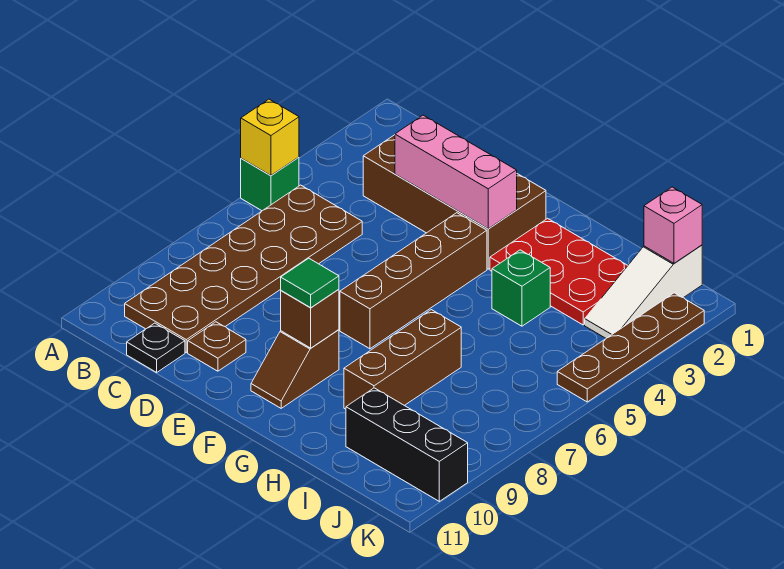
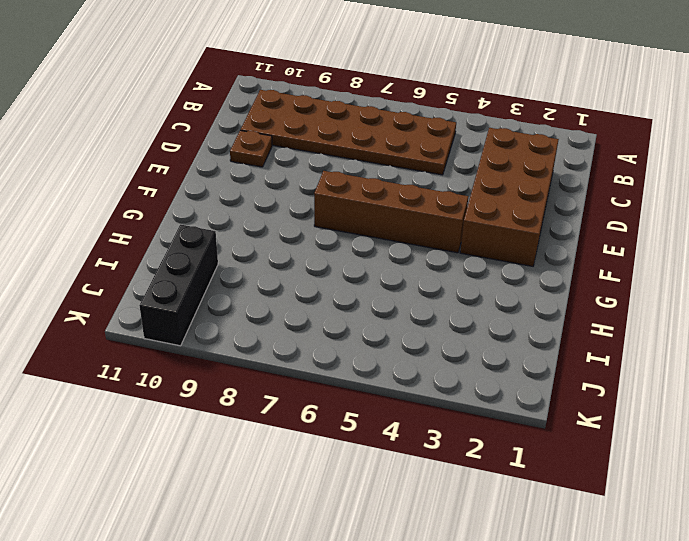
none -> green brick A5 level 1
none -> black plate C11 level 1
none -> brown slope F9:F10 level 1 top 9

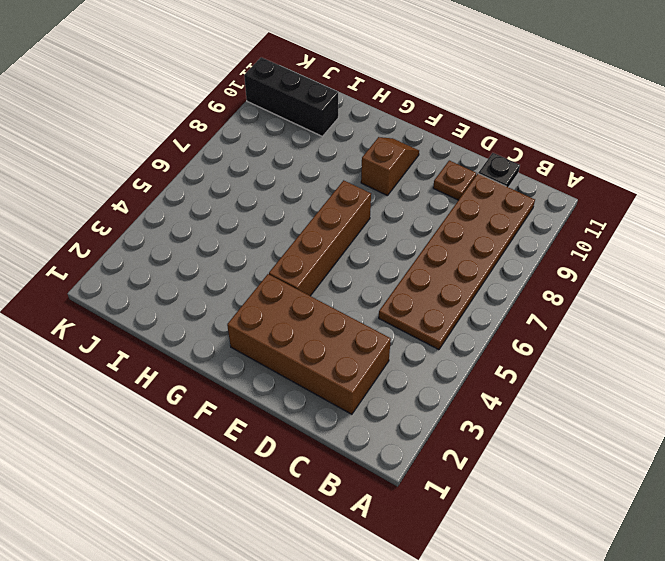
none -> green brick A5 level 1
none -> red plate G2:I3 level 1
none -> green brick H4 level 1

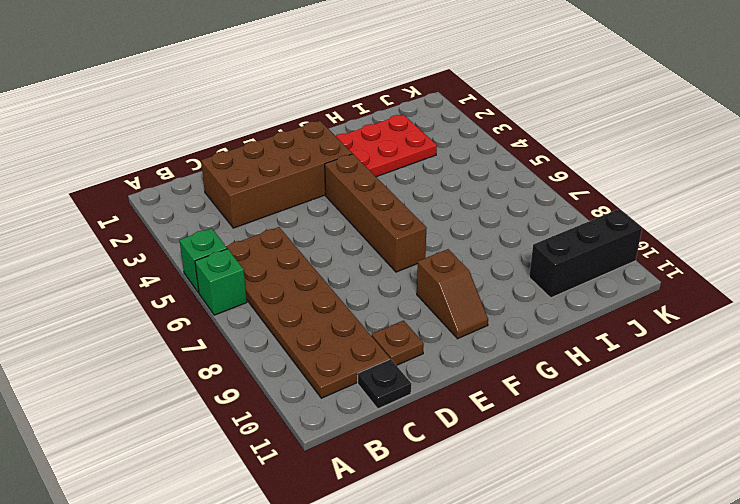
green brick A6 level 1 -> green brick H4 level 1
none -> brown brick H7:H9 level 1
none -> white slope J1:J3 level 1 top 1
none -> brown plate K2:K5 level 1

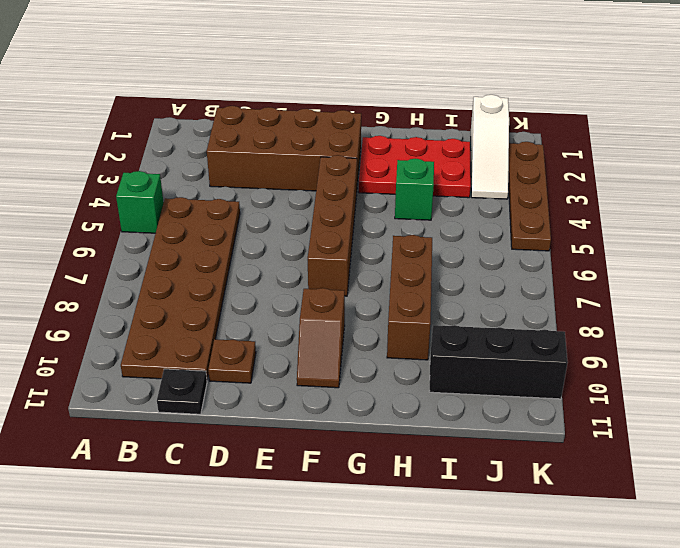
none -> yellow brick A5 level 2
none -> pink brick D3:F3 level 2
none -> brown brick F9 level 2

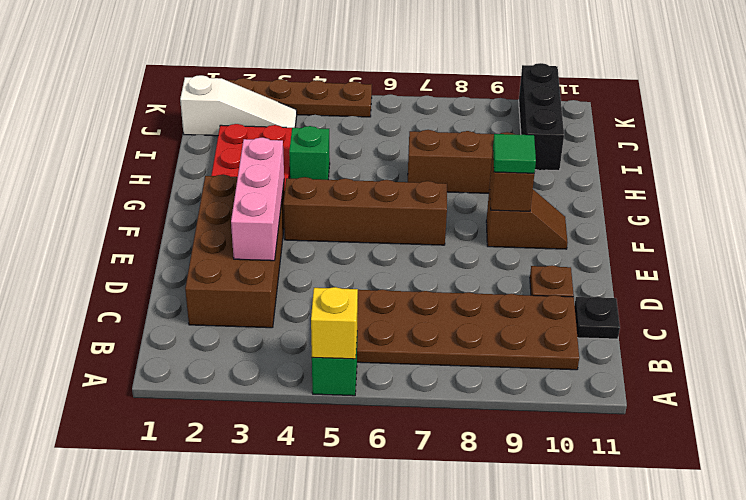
none -> pink brick J1 level 2

